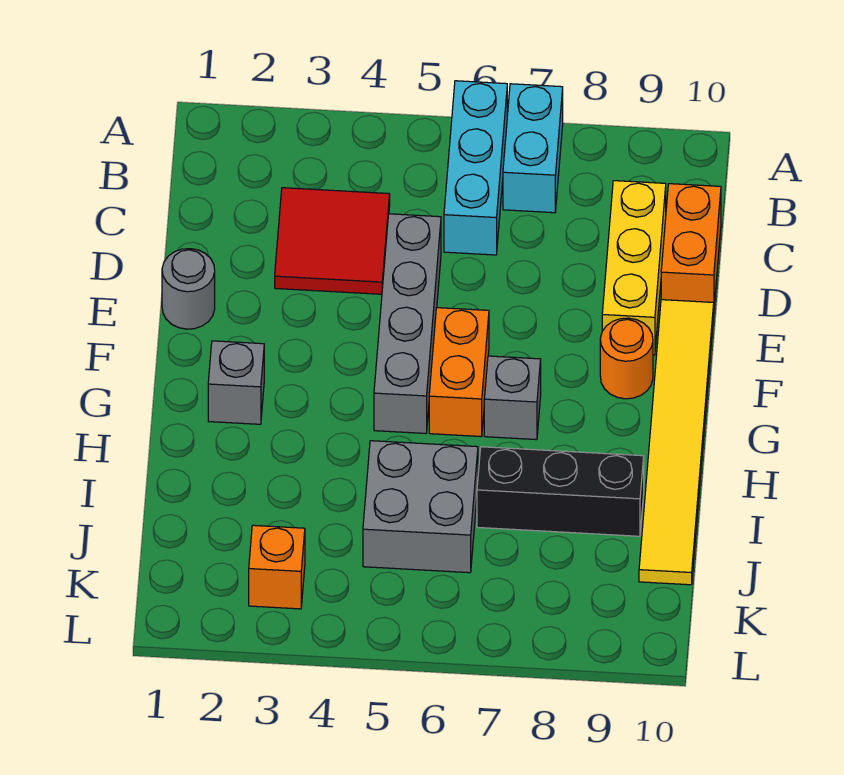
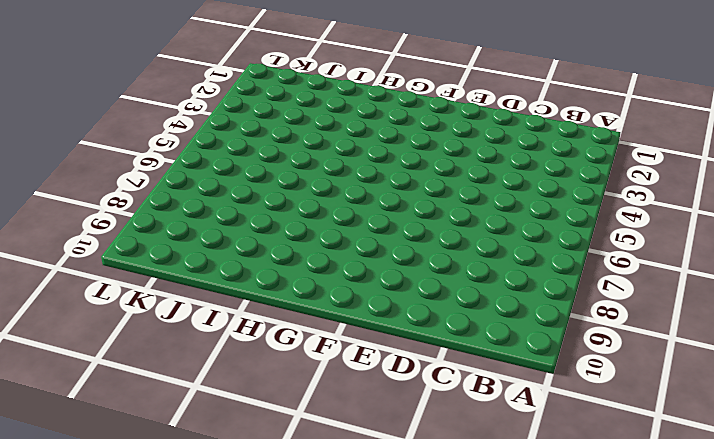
none -> cyan brick A6:C6 level 1
none -> cyan brick A7:B7 level 1
none -> red tile C3:D4 level 1

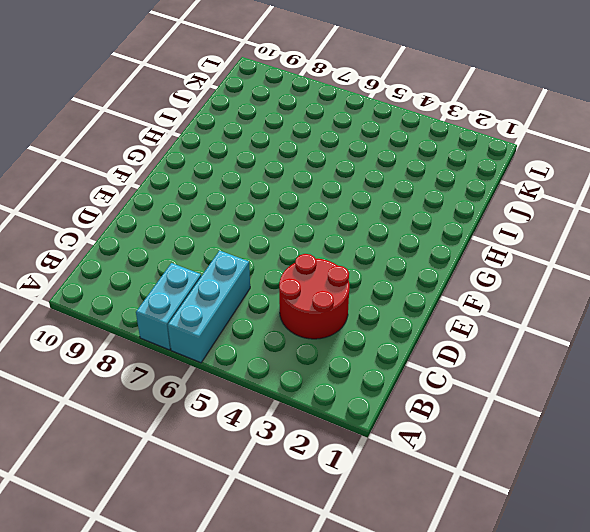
red round brick C3:D4 level 1 -> red tile C3:D4 level 1
none -> yellow brick C9:E9 level 1
none -> orange brick C10:D10 level 1
none -> grey brick D5:G5 level 1

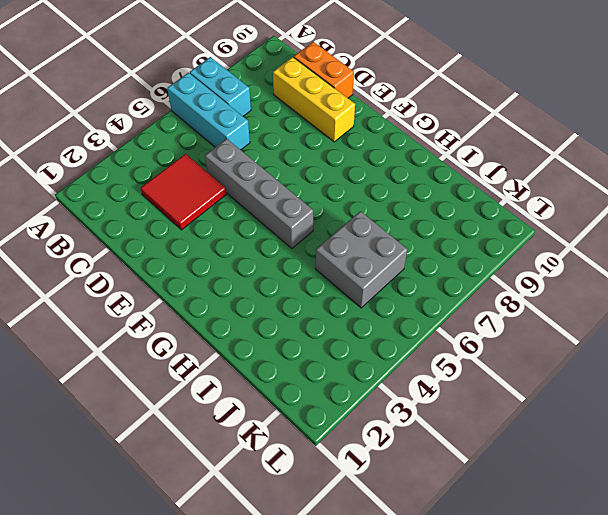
none -> grey round brick E1 level 1
none -> yellow tile E10:J10 level 1
none -> orange brick F6:G6 level 1

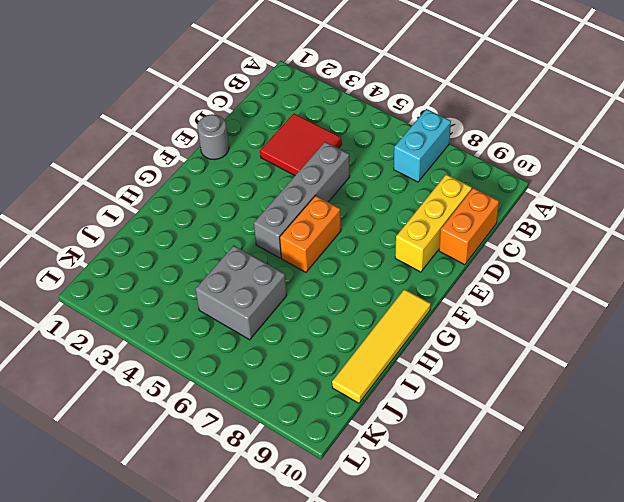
yellow tile G10:J10 level 1 -> yellow tile E10:J10 level 1
none -> cyan brick A6:C6 level 1
none -> orange round brick F9 level 1
none -> grey brick G2 level 1

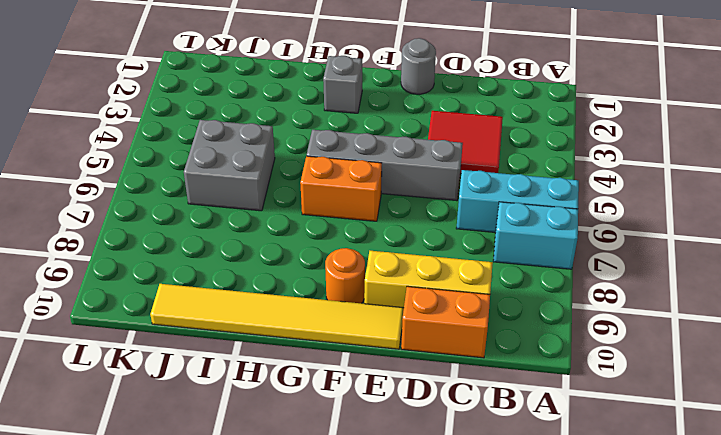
none -> grey brick G7 level 1
none -> black brick I7:I9 level 1
none -> orange brick K3 level 1

